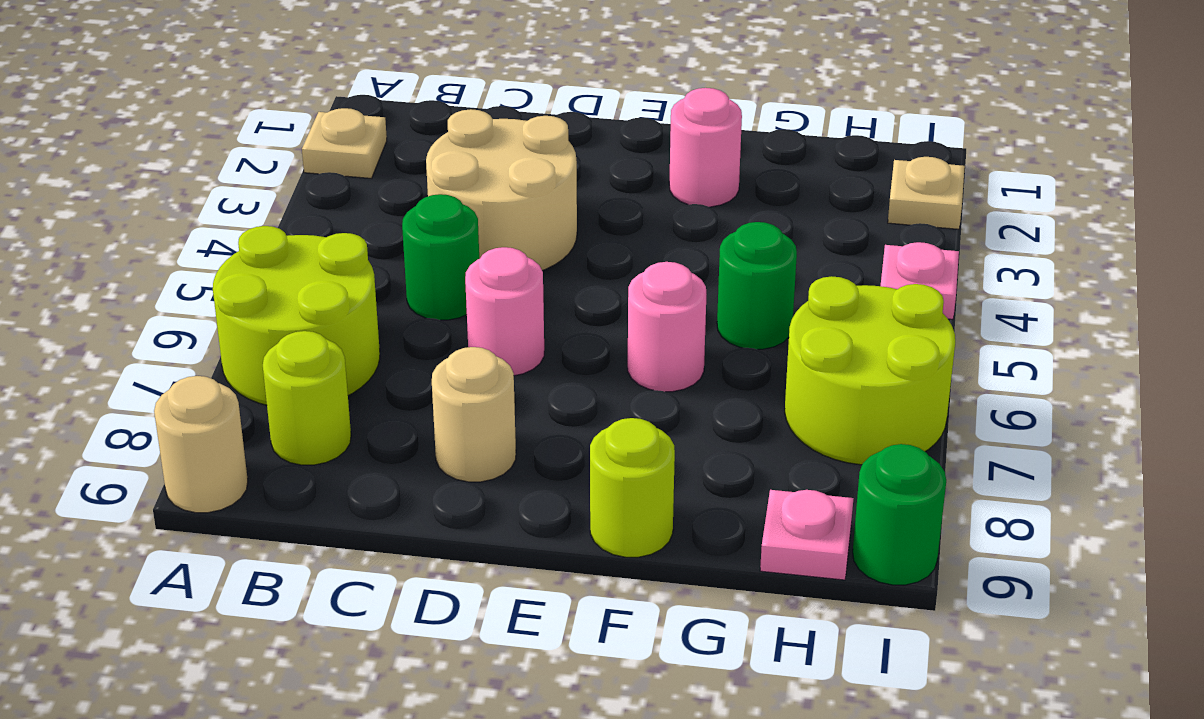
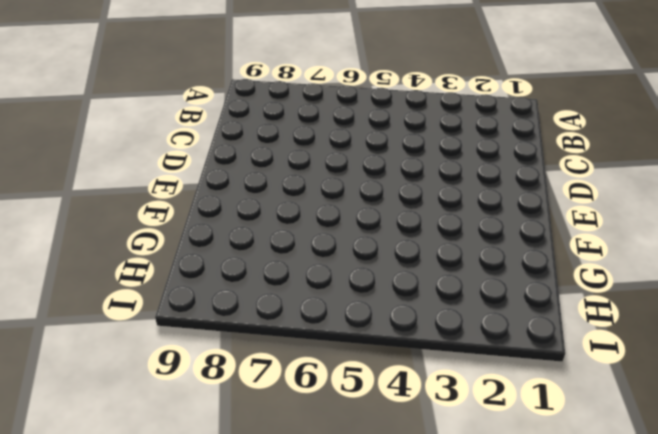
none -> tan plate A2 level 1
none -> lime round brick A6:B7 level 1
none -> tan round brick A9 level 1

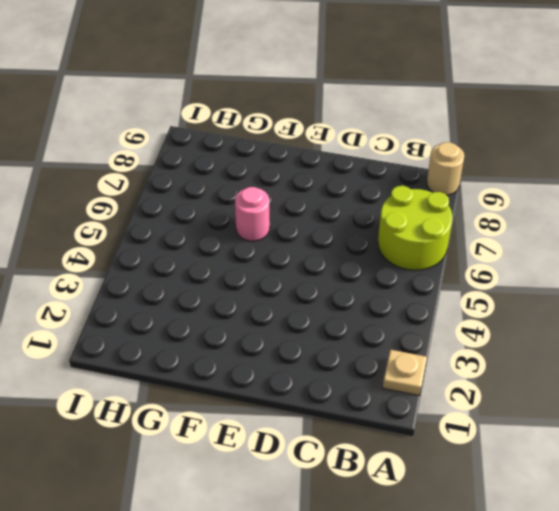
none -> lime round brick B8 level 1
none -> tan round brick C3:D4 level 1
none -> green round brick C5 level 1

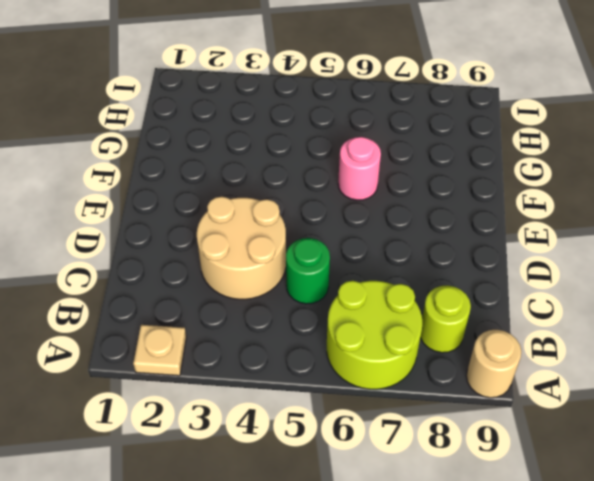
none -> pink round brick D6 level 1
none -> tan round brick D8 level 1
none -> pink round brick F2 level 1

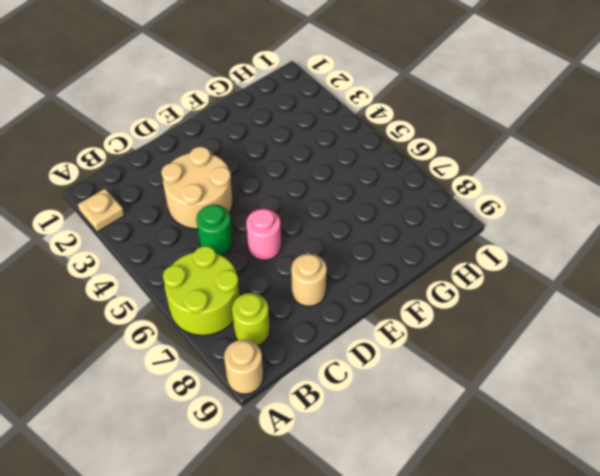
none -> pink round brick F2 level 1
none -> pink round brick F6 level 1
none -> lime round brick F9 level 1

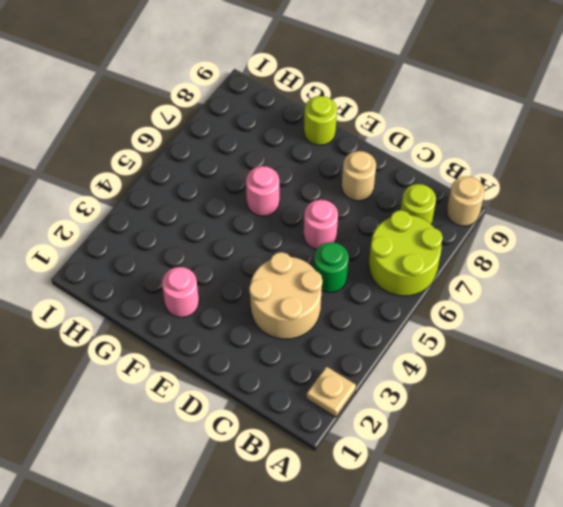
none -> green round brick G5 level 1
none -> lime round brick H6:I7 level 1
none -> pink plate H9 level 1

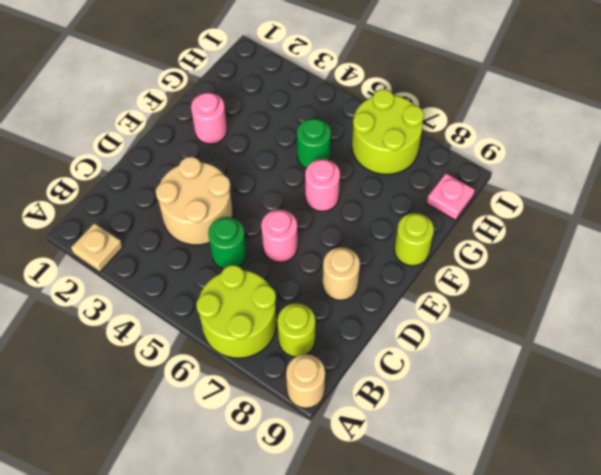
none -> tan plate I2 level 1
none -> pink plate I4 level 1
none -> green round brick I9 level 1

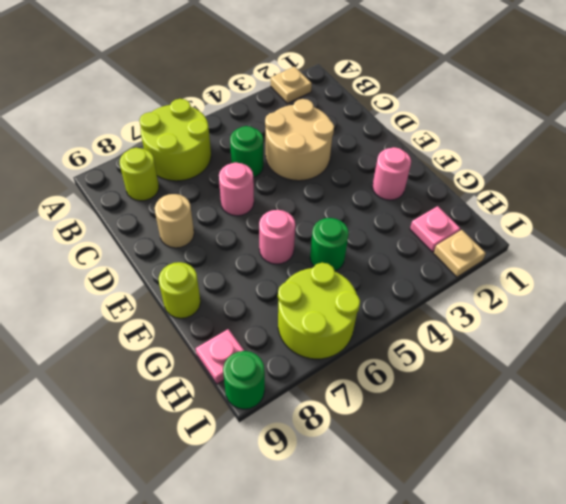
pink plate H2 level 1 -> pink plate I4 level 1
none -> tan round brick A9 level 1

